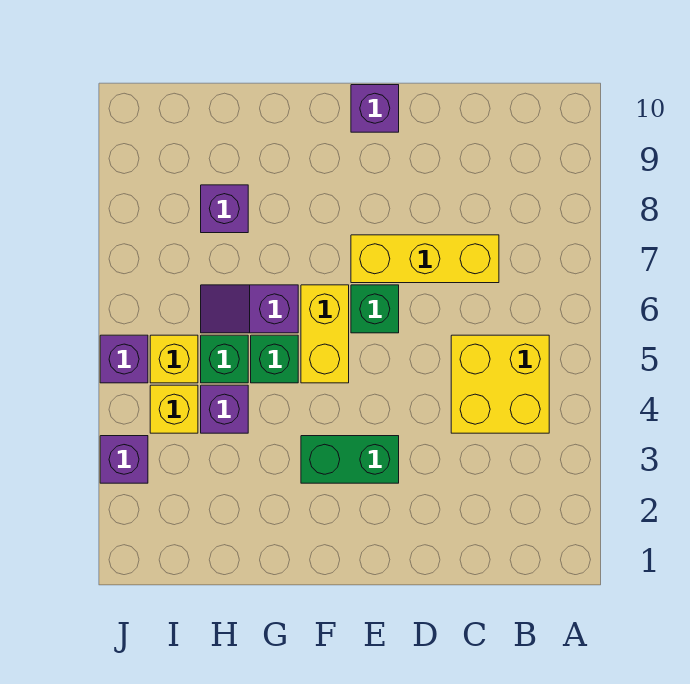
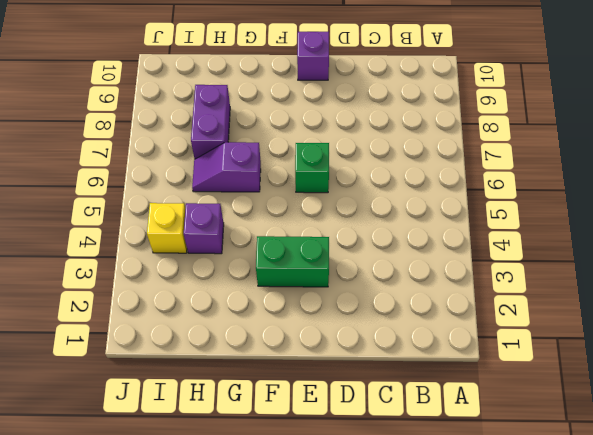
purple brick H7:H8 level 1 -> purple brick H8 level 1
none -> yellow brick B4:C5 level 1
none -> yellow brick C7:E7 level 1
none -> yellow brick F5:F6 level 1

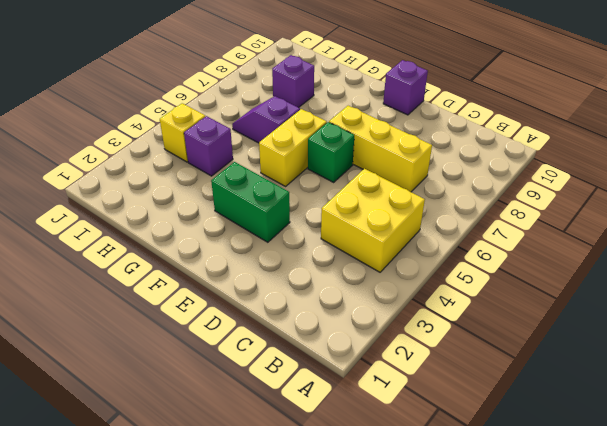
none -> green brick G5 level 1
none -> green brick H5 level 1
none -> yellow brick I5 level 1

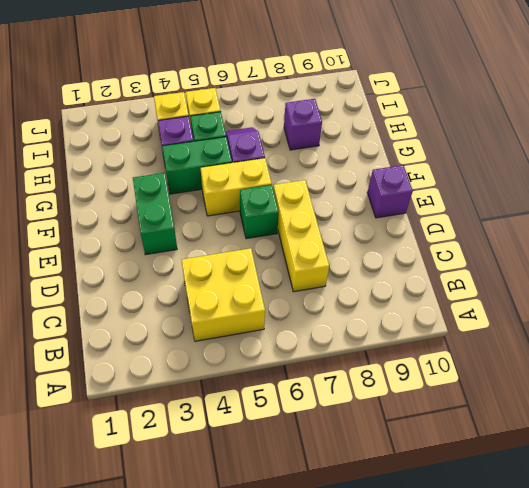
green brick G4:G5 level 1 -> green brick G5 level 1
none -> purple brick J3 level 1
none -> purple brick J5 level 1

